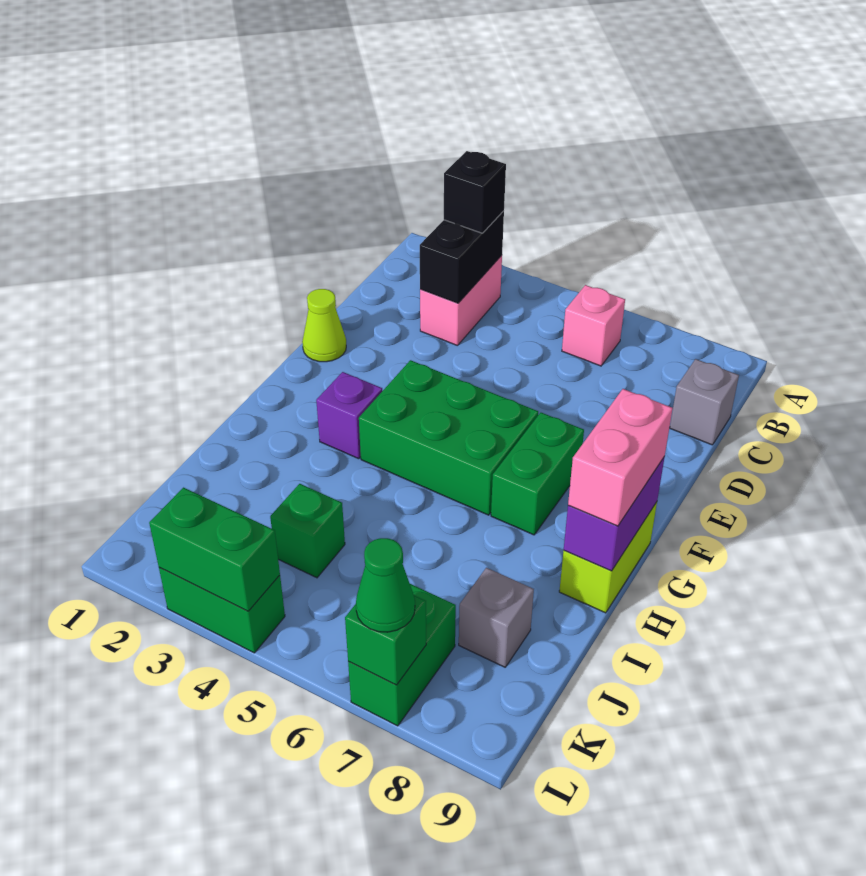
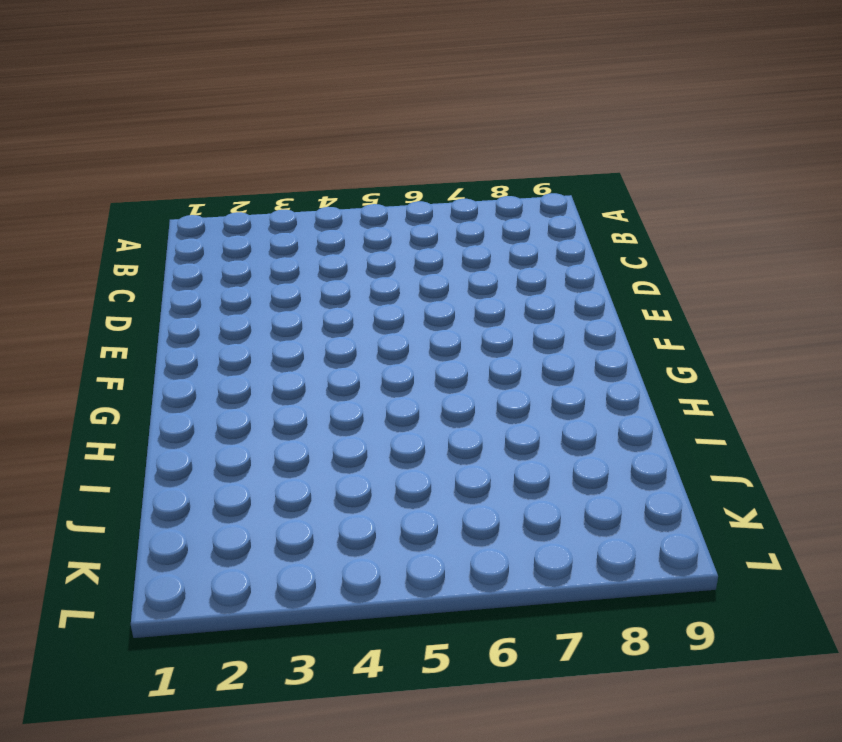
none -> pink brick B3:C3 level 1
none -> pink brick B6 level 1
none -> grey brick C9 level 1

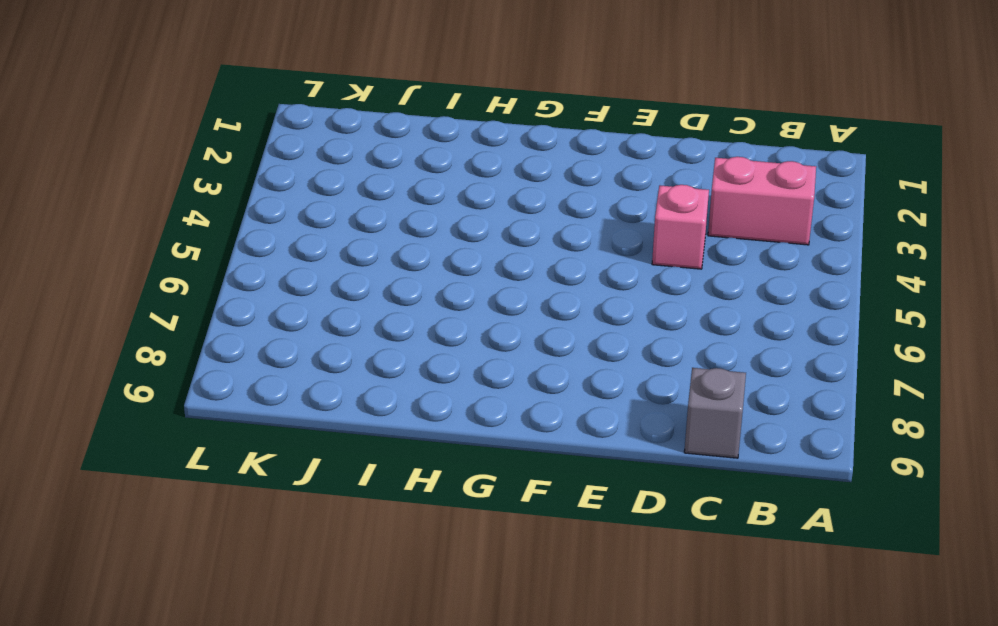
pink brick D4 level 1 -> pink brick B6 level 1
none -> lime cone E1 level 1
none -> green brick F4:G6 level 1
none -> green brick F7:G7 level 1

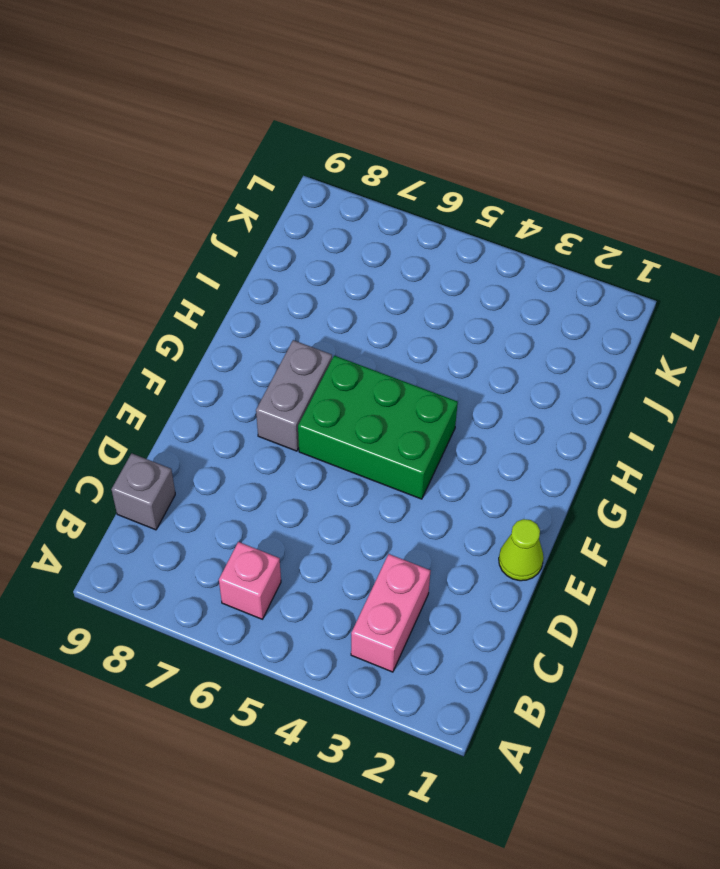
grey brick F7:G7 level 1 -> green brick F7:G7 level 1
none -> purple brick G3 level 1
none -> lime brick G9:H9 level 1
none -> green brick J4 level 1

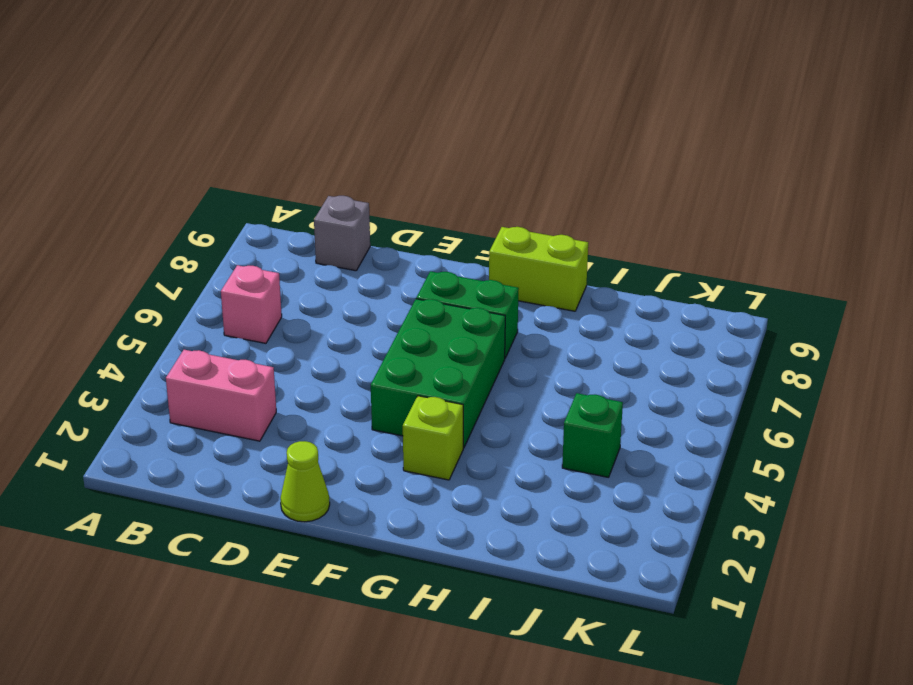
lime brick G3 level 1 -> purple brick G3 level 1
none -> grey brick J8 level 1
none -> green brick K7:L7 level 1
none -> green brick L3:L4 level 1

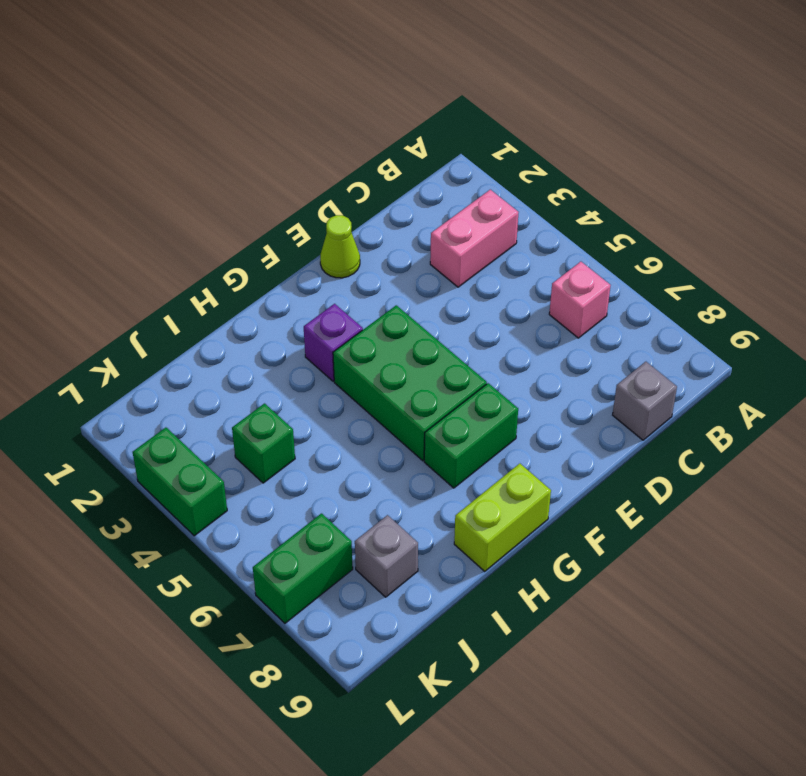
none -> black brick B3:C3 level 2
none -> purple brick G9:H9 level 2
none -> green brick L3:L4 level 2

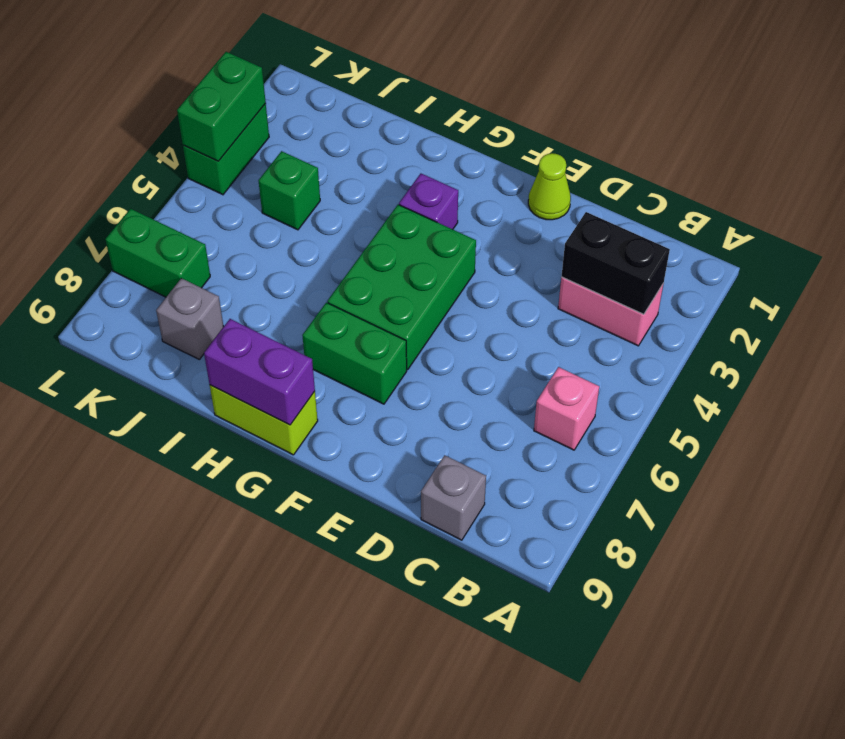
none -> green brick L7 level 2
none -> black brick B3 level 3
none -> pink brick G9:H9 level 3

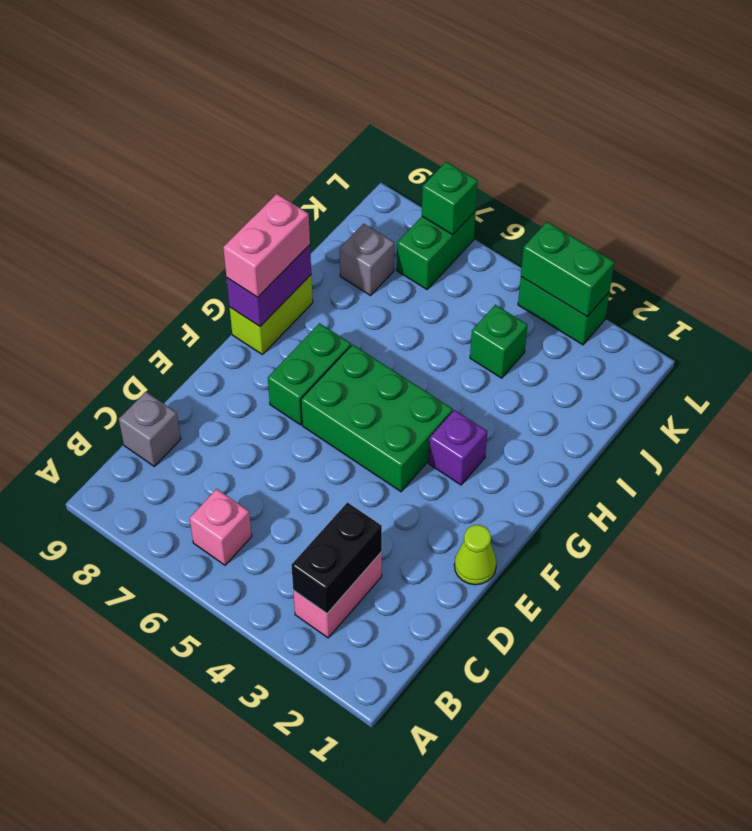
none -> black brick B3 level 3
none -> green cone L7 level 3

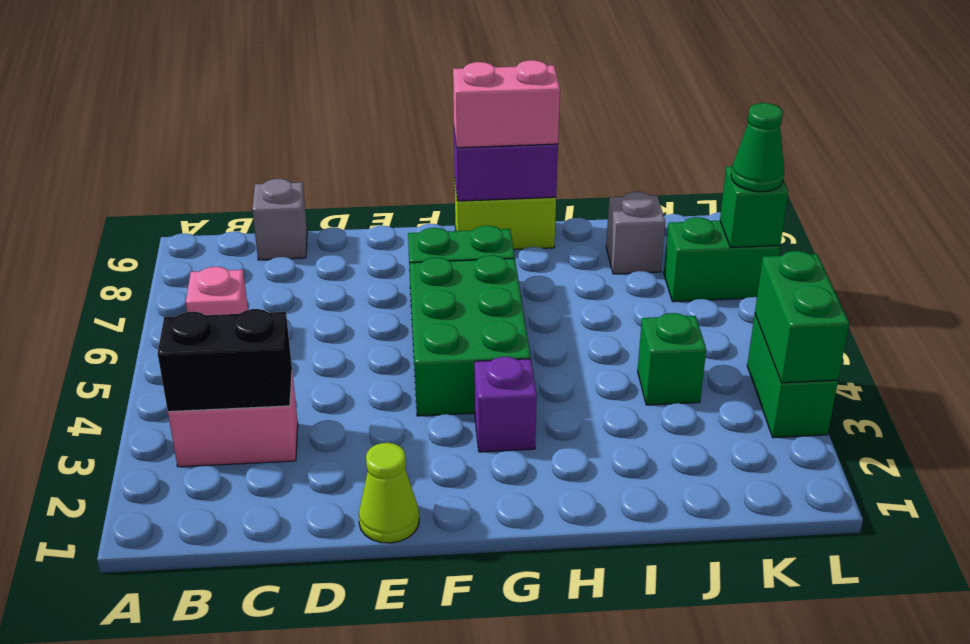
none -> black brick B3 level 3

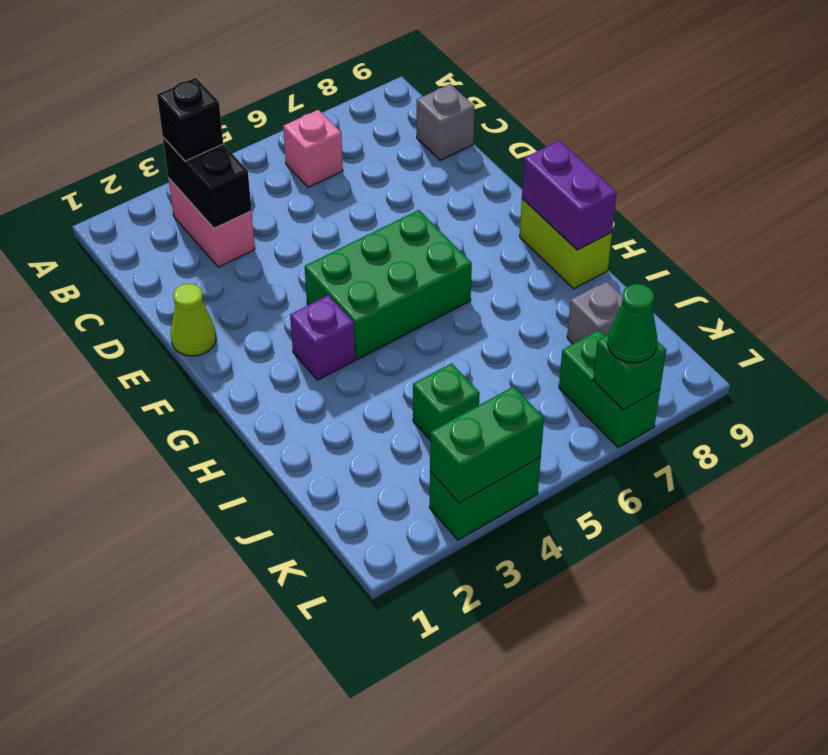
none -> green brick F7:G7 level 1
none -> pink brick G9:H9 level 3

